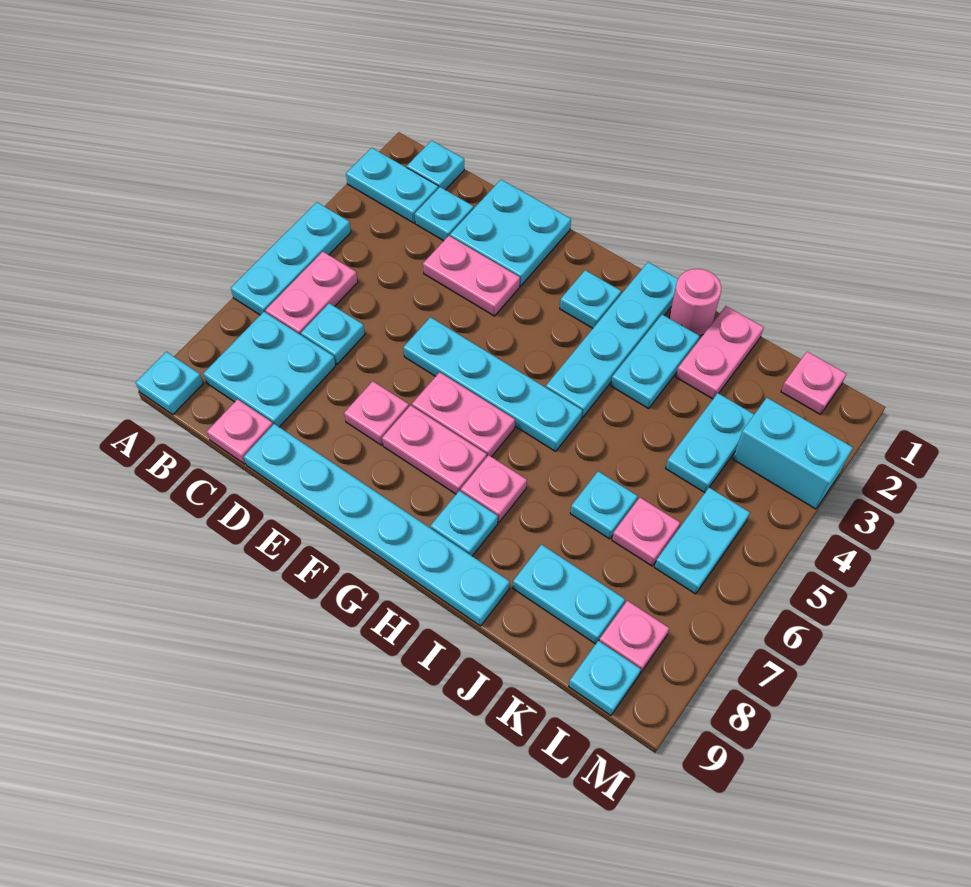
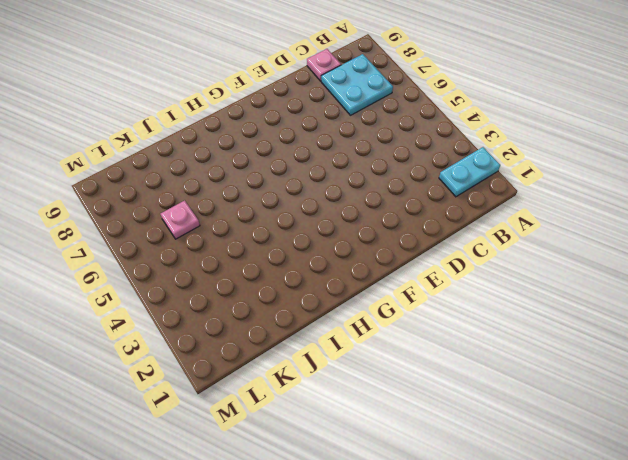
none -> cyan plate A4:A6 level 1
none -> cyan plate A9 level 1
none -> cyan plate B1 level 1
none -> pink plate B5:B6 level 1

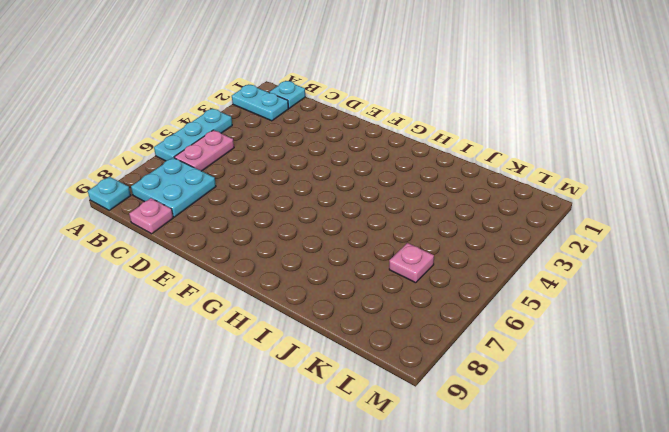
none -> cyan plate C2 level 1
none -> cyan plate C6 level 1
none -> cyan plate D1:E2 level 1
none -> pink plate D3:E3 level 1

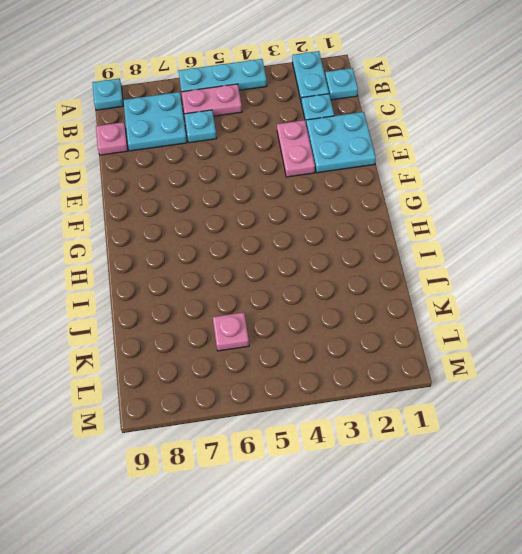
none -> cyan plate D9:I9 level 1
none -> cyan plate E5:H5 level 1
none -> pink plate E7 level 1
none -> pink plate F6:G6 level 1

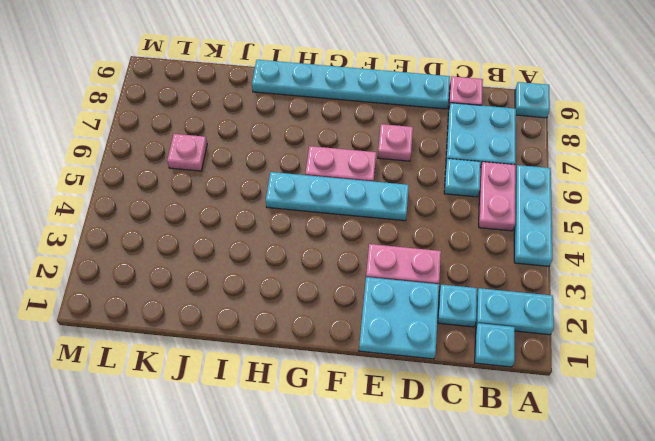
none -> pink plate F7:G7 level 1
none -> cyan plate G2 level 1
none -> cyan plate H1:H4 level 1
none -> pink plate H7 level 1

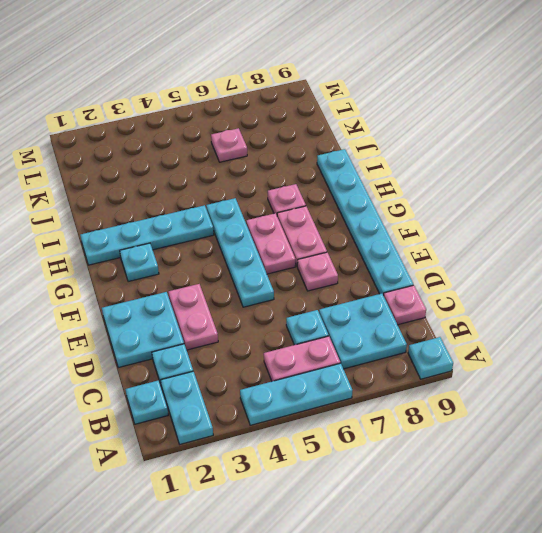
none -> cyan plate H8 level 1
none -> pink round brick I1 level 1
none -> cyan plate I2:I3 level 1
none -> pink plate J1:J2 level 1

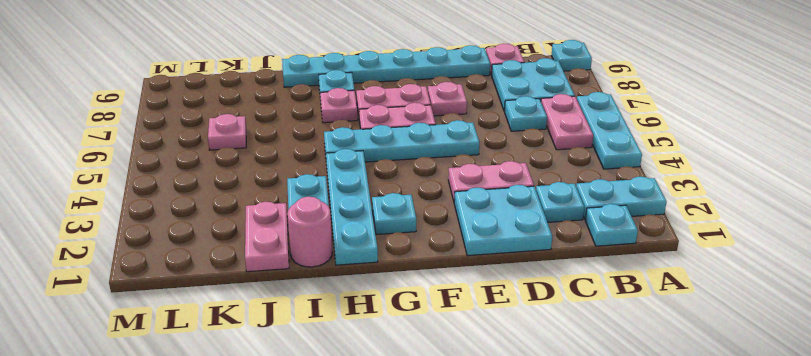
none -> cyan plate J6 level 1
none -> cyan plate J8:K8 level 1
none -> cyan plate K3:K4 level 1
none -> pink plate L1 level 1

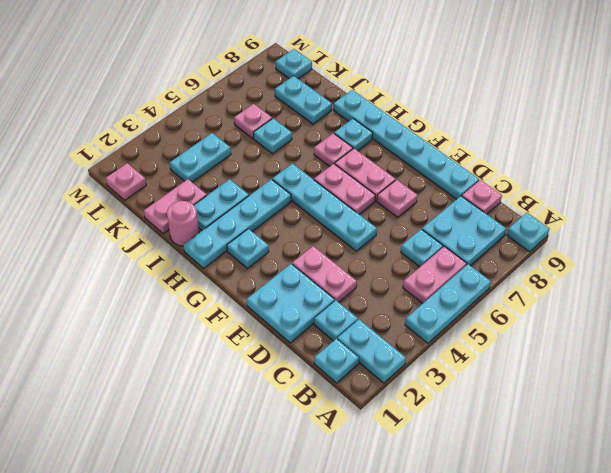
none -> cyan brick L3:M3 level 1
none -> cyan plate L5:L6 level 1
none -> pink plate L8 level 1

